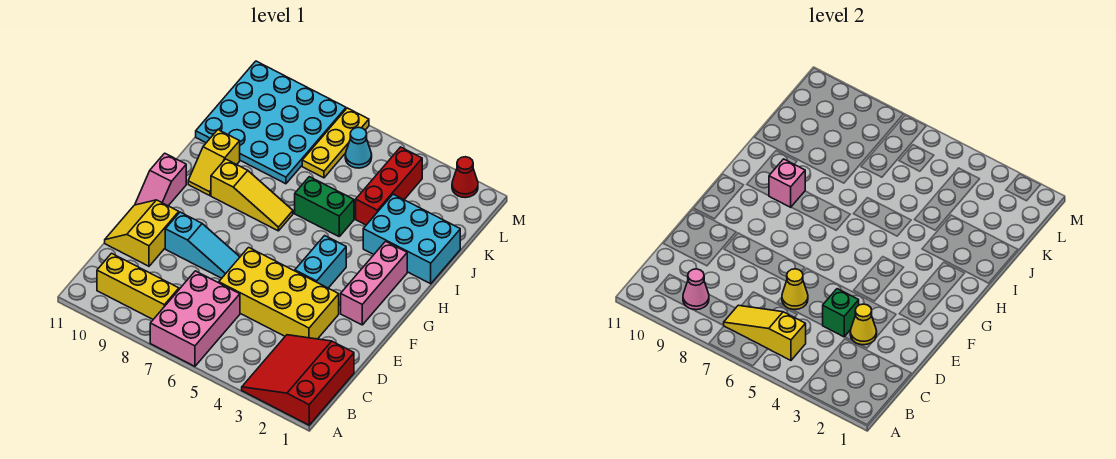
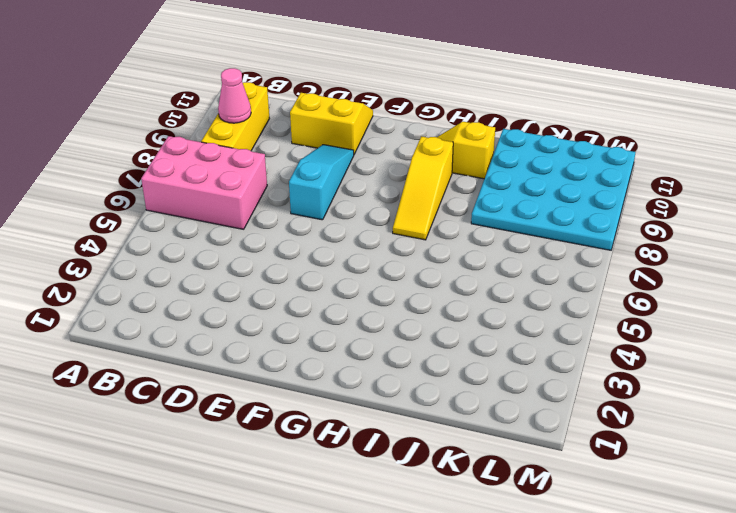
cyan slope E7:E9 level 1 top 7 -> cyan slope E7:E9 level 1 top 9
none -> red slope A1:C3 level 1 top 1
none -> yellow brick D3:E6 level 1
none -> pink brick F2:H2 level 1

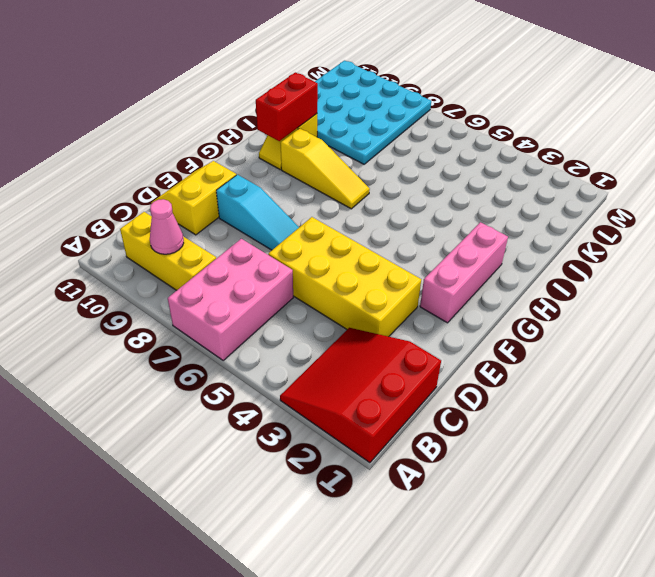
red brick H10:I10 level 2 -> none
none -> cyan brick F4:G4 level 1
none -> pink slope F11:G11 level 1 top G
none -> cyan brick I1:J3 level 1

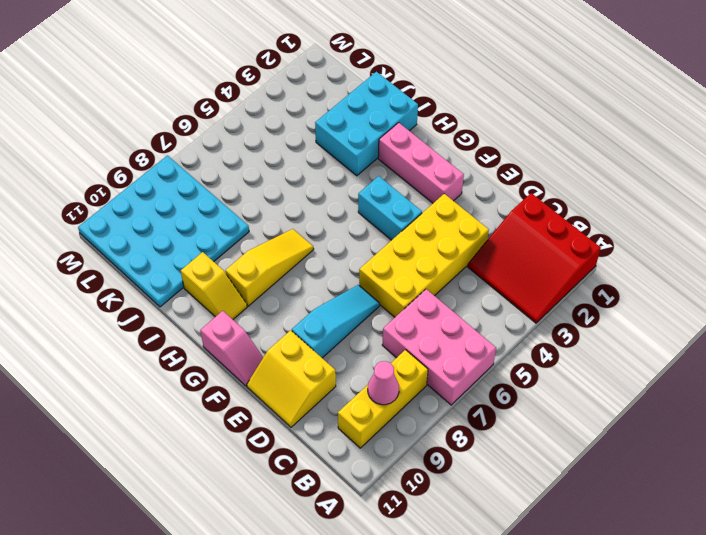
none -> green brick I5:I6 level 1
none -> red brick J4:L4 level 1
none -> yellow plate K7:M7 level 1

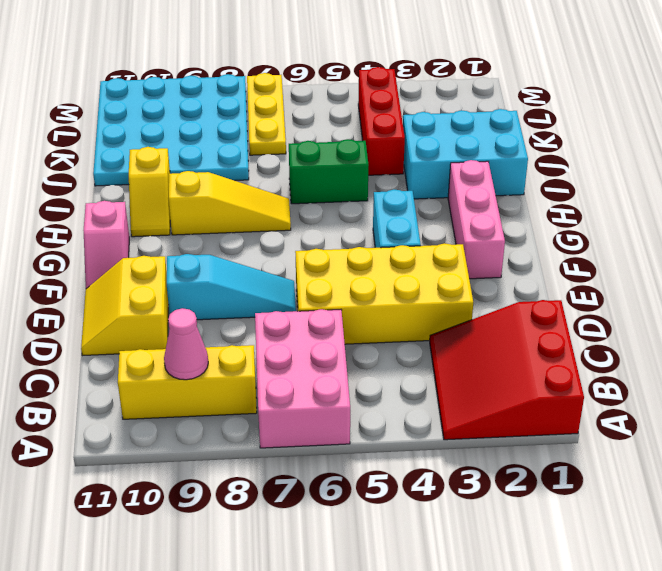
none -> cyan cone L6 level 1
none -> red cone M2 level 1
none -> yellow slope B5:B7 level 2 top 5

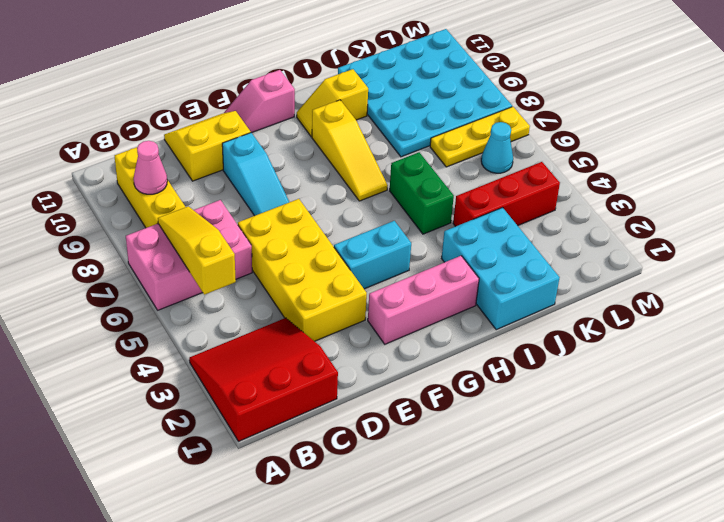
none -> red cone M2 level 1
none -> yellow cone D3 level 2
none -> green brick D4 level 2

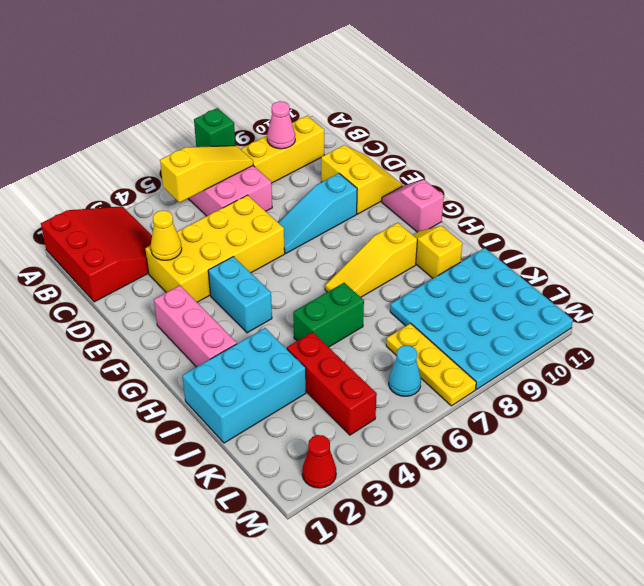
green brick A7 level 2 -> green brick D4 level 2
none -> yellow cone D6 level 2
none -> pink brick H9 level 2

